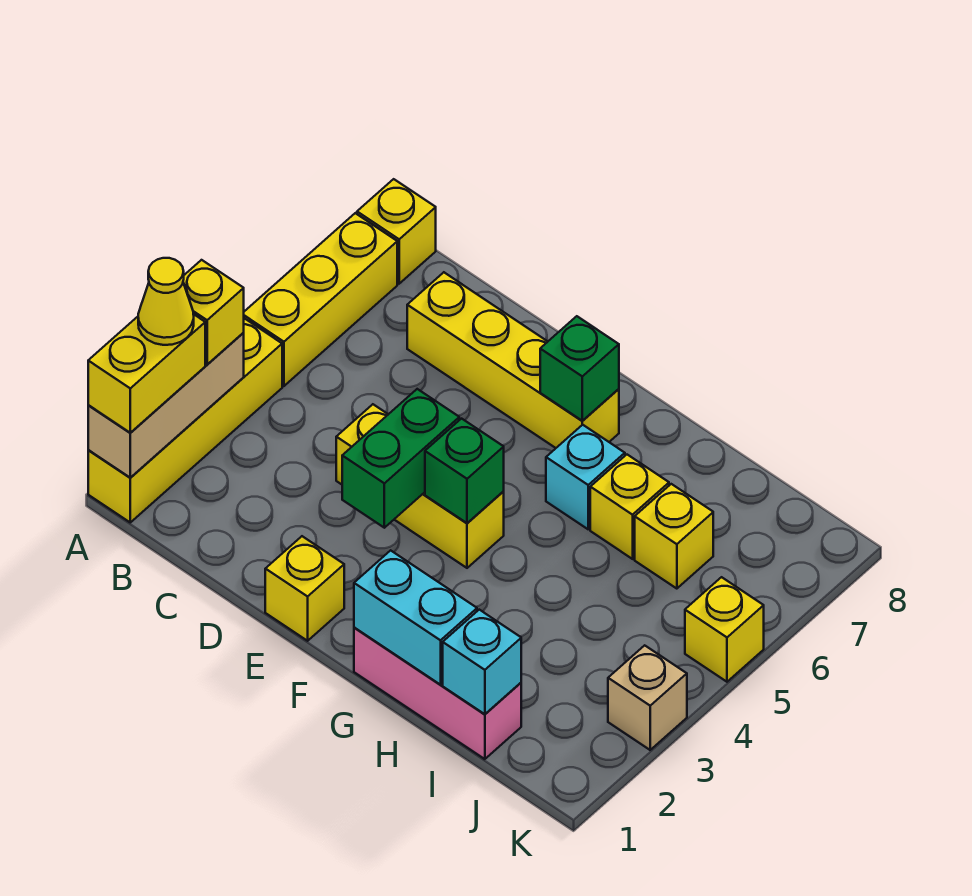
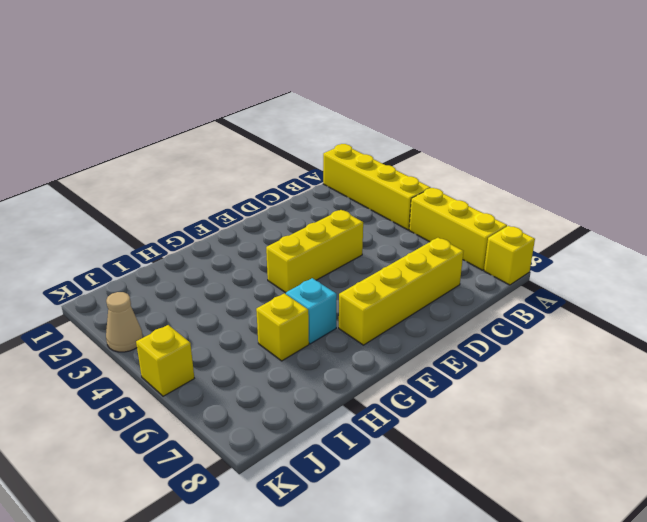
tan cone K3 level 1 -> tan brick K3 level 1
none -> yellow brick E1 level 1
none -> pink brick G1:I1 level 1
none -> yellow brick I6 level 1

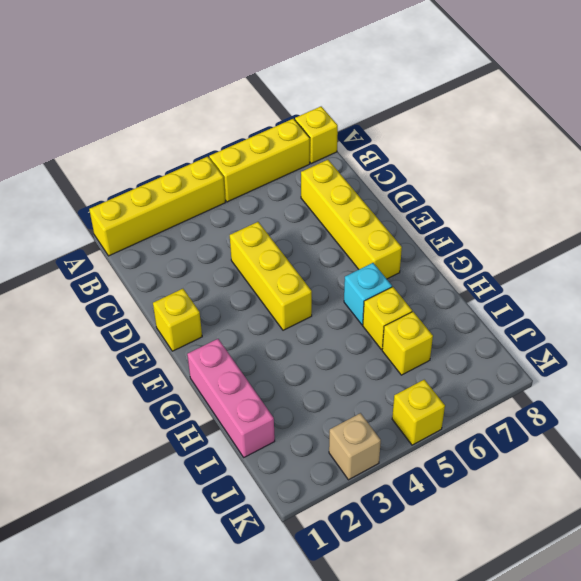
none -> tan brick A1:A3 level 2
none -> green brick E3:E4 level 2
none -> green brick F4 level 2

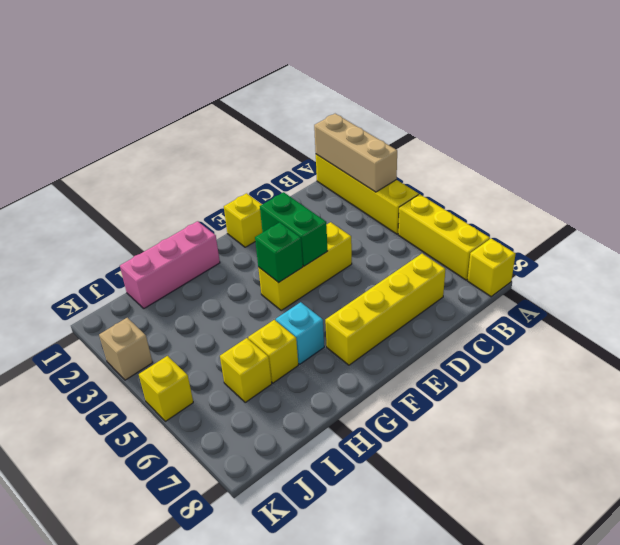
none -> green brick F7 level 2
none -> cyan brick G1:H1 level 2
none -> cyan brick I1 level 2

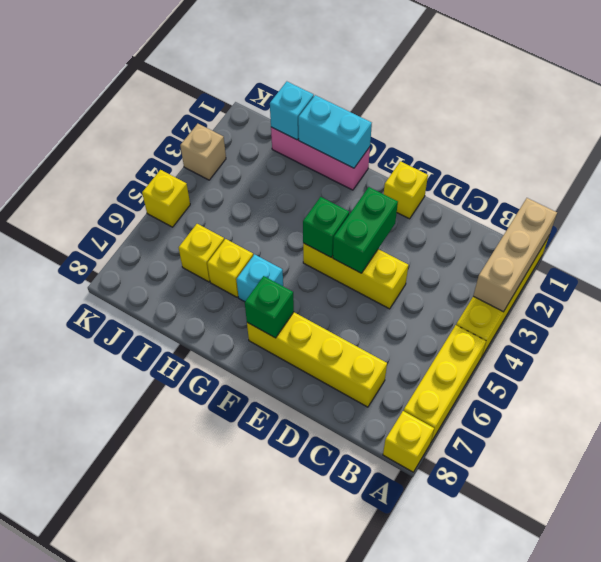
none -> yellow brick A1:A2 level 3
none -> yellow brick A3 level 3
none -> yellow cone A2 level 4

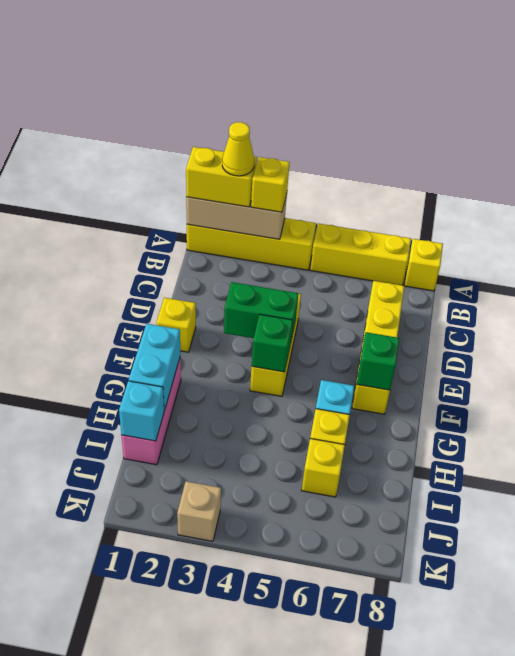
none -> yellow brick K5 level 1

